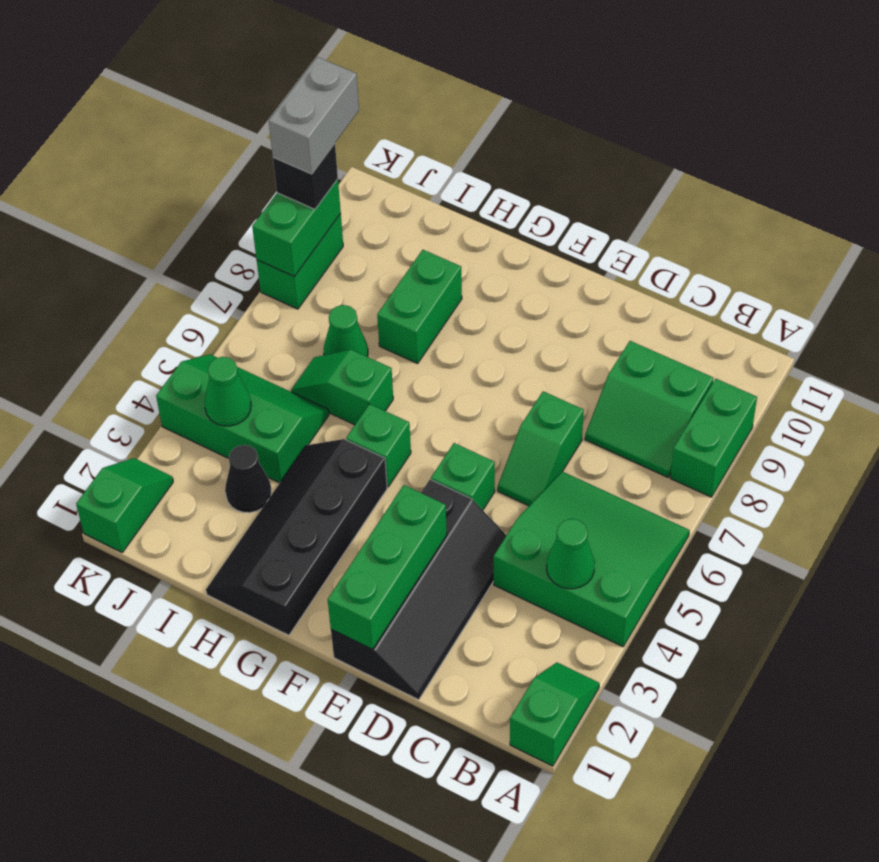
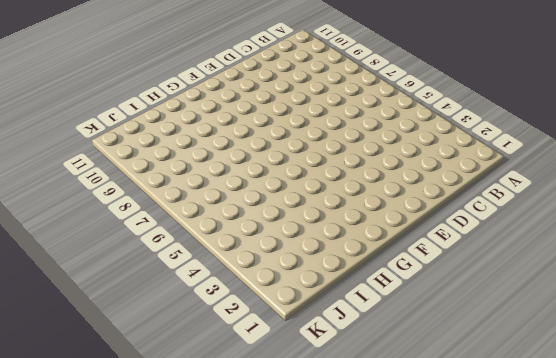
none -> green slope A1:A2 level 1 top 1
none -> green slope A4:C6 level 1 top 4
none -> green brick A8:A9 level 1

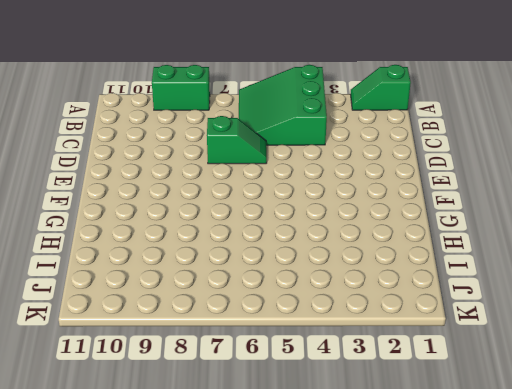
none -> green slope B8:C9 level 1 top 9
none -> black slope D1:E4 level 1 top E
none -> green brick E5 level 1

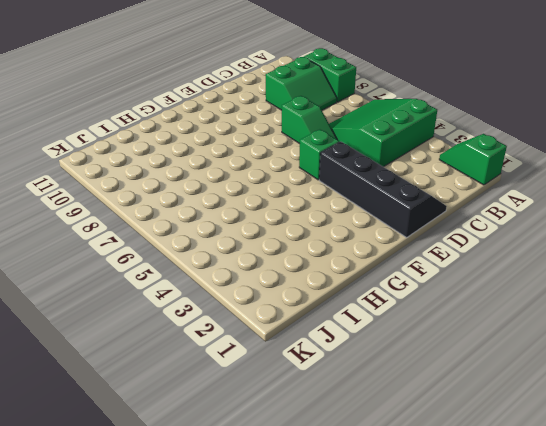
none -> black slope G1:H4 level 1 top G
none -> green brick G5 level 1
none -> green slope H6:I6 level 1 top H

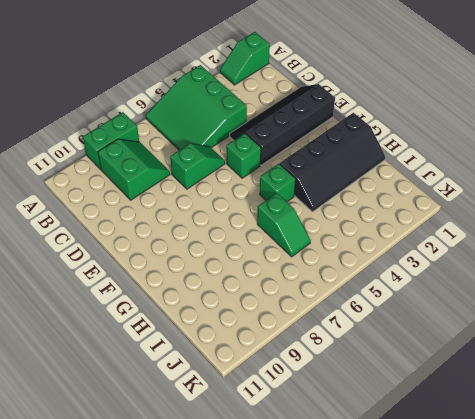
none -> green brick H8:H9 level 1
none -> black cone I3 level 1
none -> green slope I4:K5 level 1 top 4

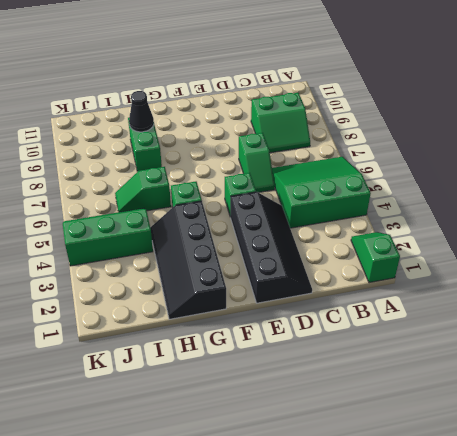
black cone H9 level 2 -> black cone I3 level 1
none -> green brick A8:A9 level 1
none -> green cone I7 level 1
none -> green slope K1:K2 level 1 top 1

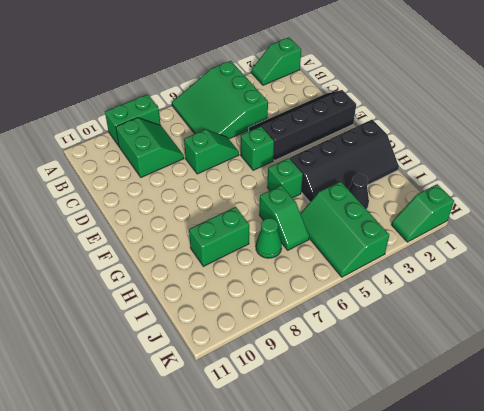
none -> green brick K8:K9 level 1
none -> green cone B4 level 2
none -> green brick E1:E3 level 2

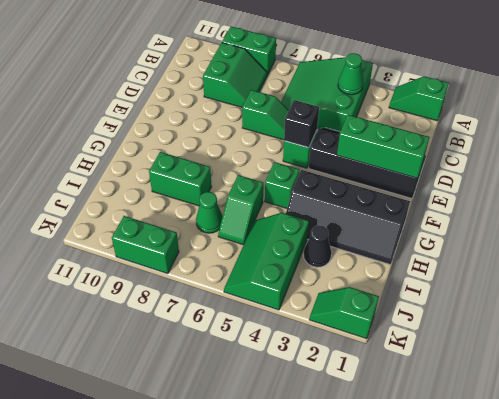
black brick E5 level 2 -> black brick K9 level 3
none -> green cone J4 level 2
none -> green brick K8:K9 level 2
none -> grey brick K9:K10 level 4

